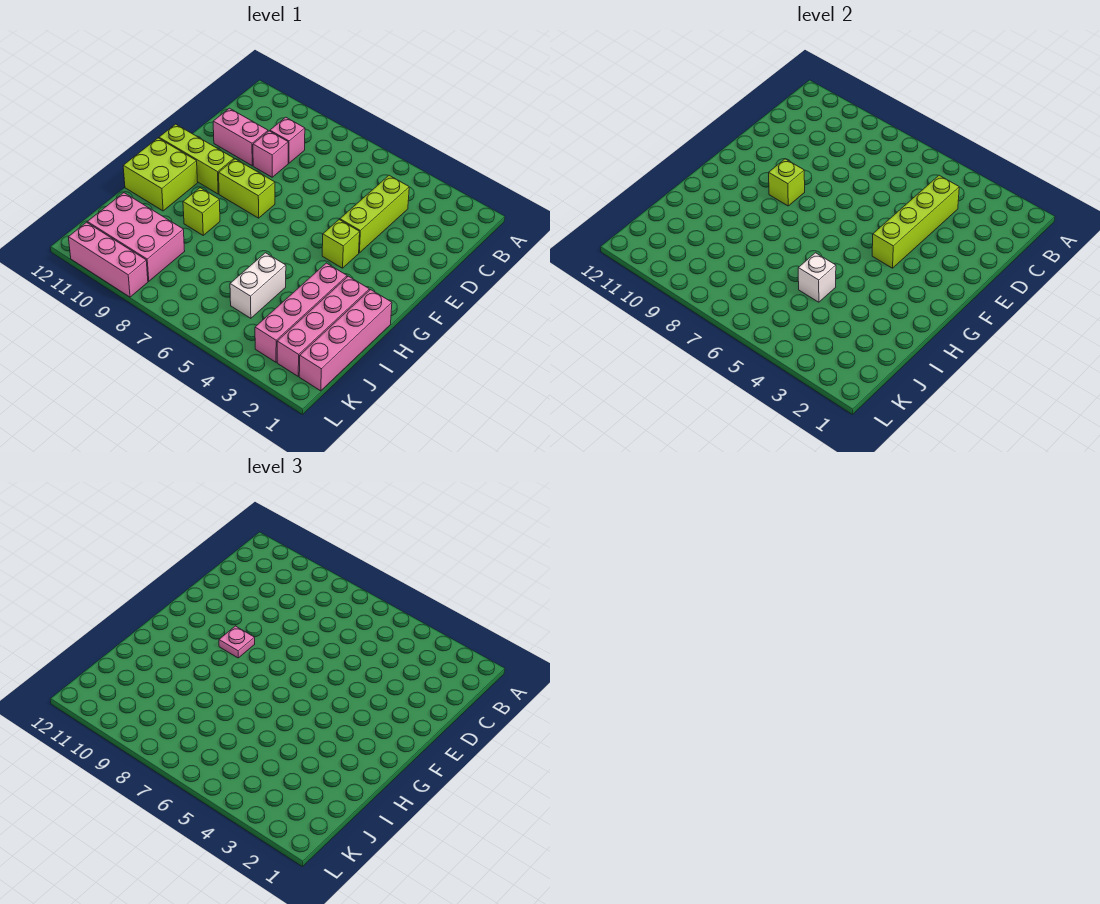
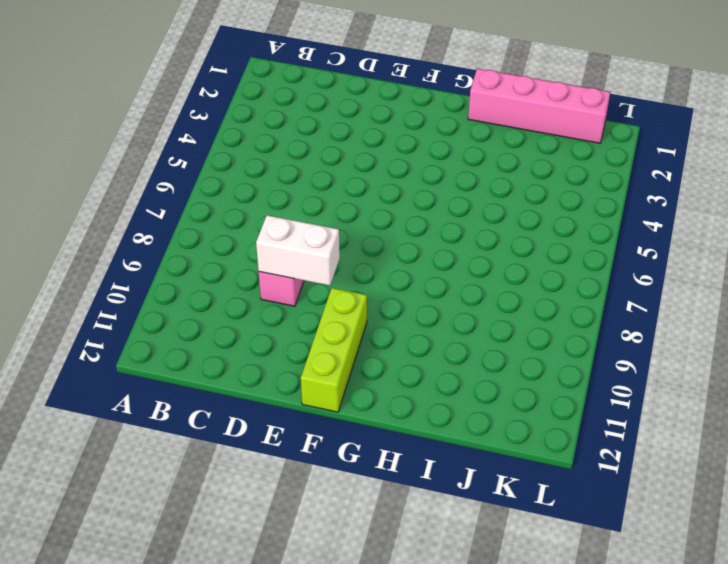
white brick D9:E9 level 2 -> white brick I5:J5 level 1
none -> lime brick C4:E4 level 1
none -> pink brick C9 level 1
none -> pink brick D10:D11 level 1

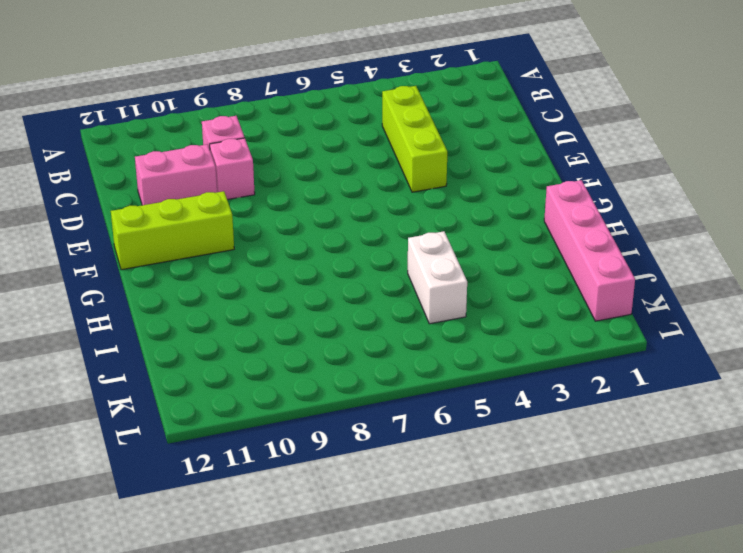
none -> lime brick F4 level 1
none -> lime brick F8:F9 level 1
none -> lime brick G11:H12 level 1

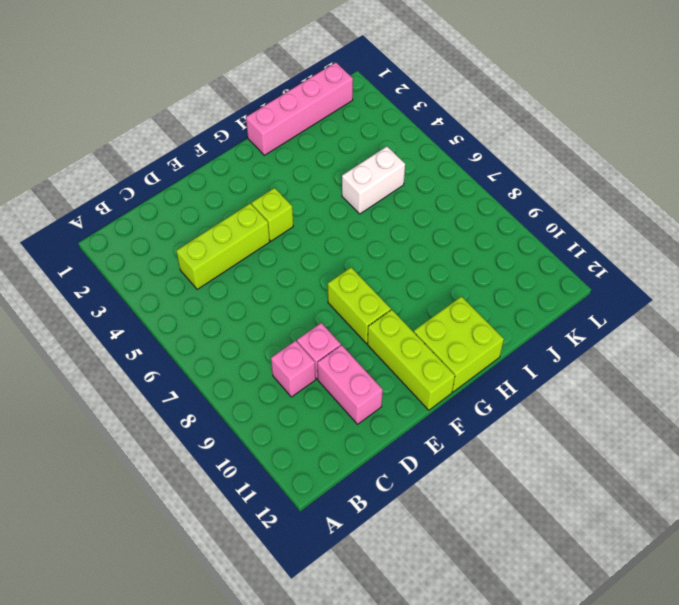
none -> pink brick H2:K2 level 1
none -> pink brick H3:K3 level 1
none -> lime brick H9 level 1

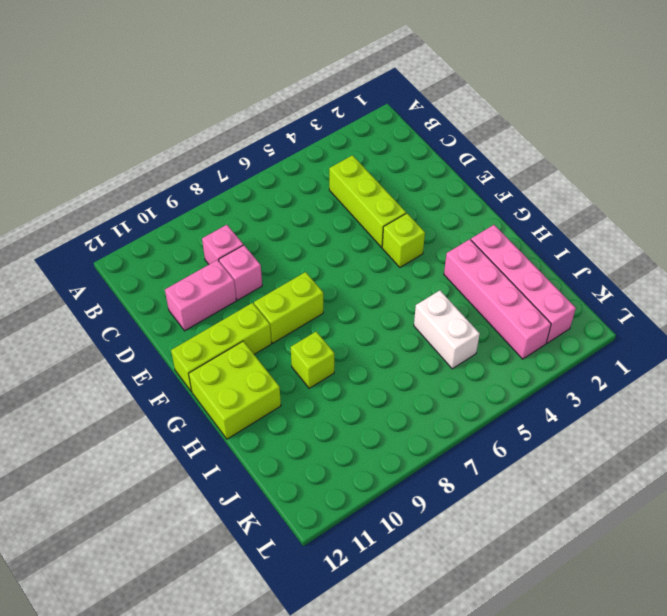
none -> pink brick H1:K1 level 1
none -> pink brick J9:K11 level 1
none -> pink brick L9:L11 level 1

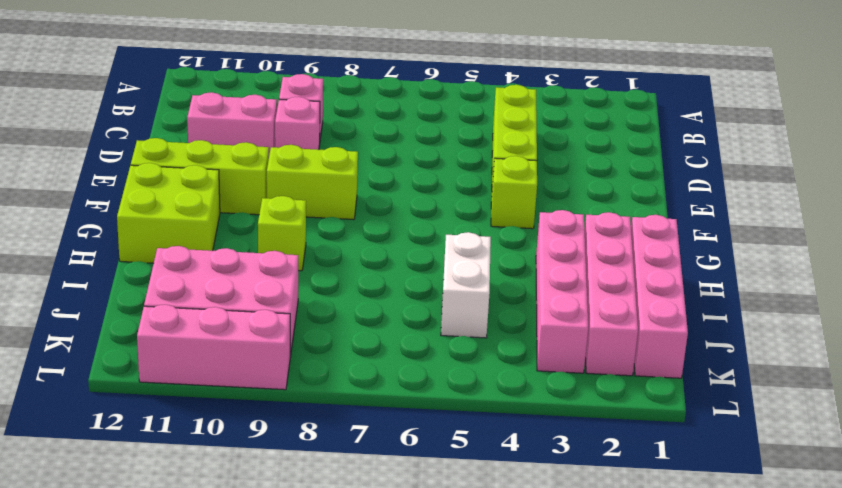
none -> lime brick C4:F4 level 2
none -> lime brick F9 level 2
none -> white brick I5 level 2

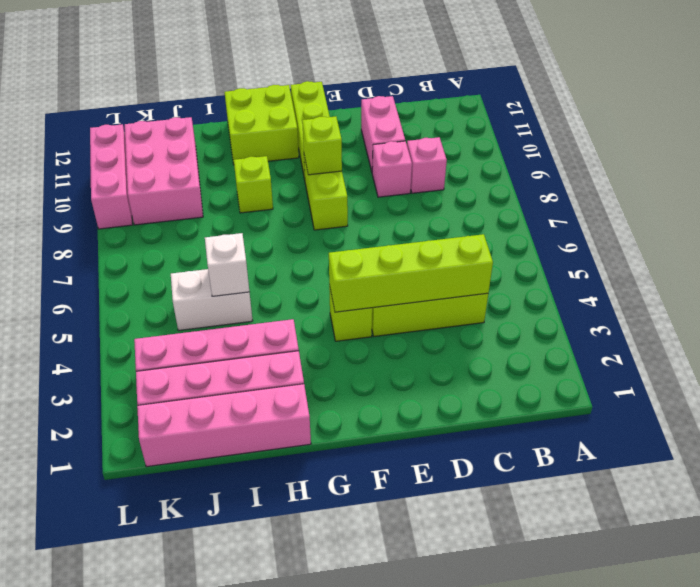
none -> pink plate F9 level 3

